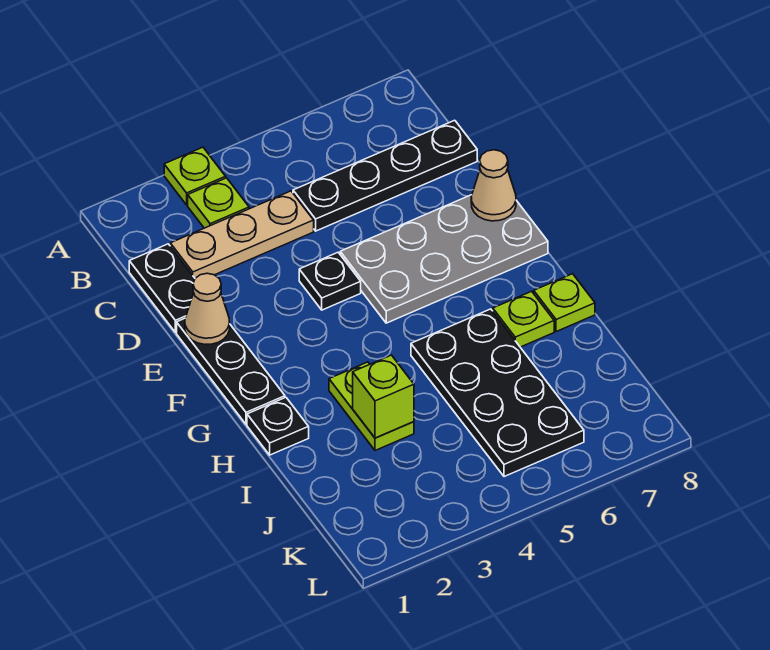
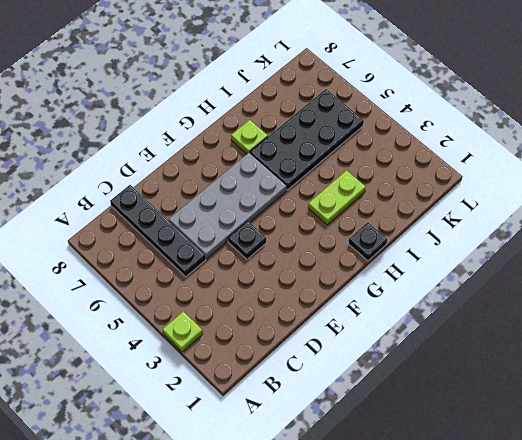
grey plate D5:G6 level 1 -> grey plate E5:F8 level 1
none -> lime plate B3 level 1
none -> black plate C1:D1 level 1
none -> tan plate C2:C4 level 1

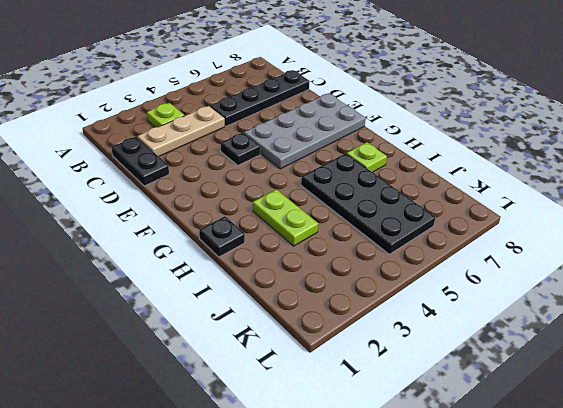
none -> lime plate A3 level 1
none -> black plate E1:G1 level 1
none -> lime plate H8 level 1

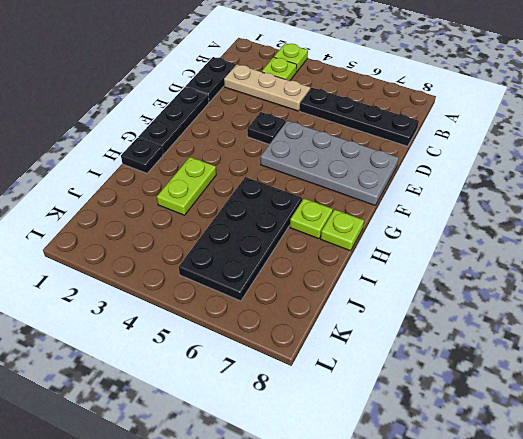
none -> tan cone E1 level 2
none -> tan cone E8 level 2
none -> lime brick I3 level 2

